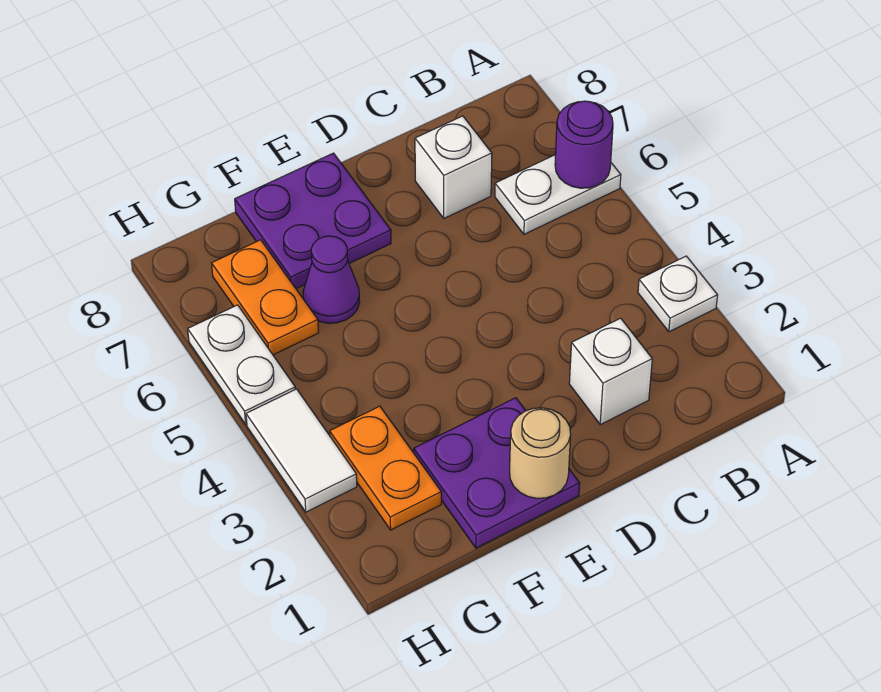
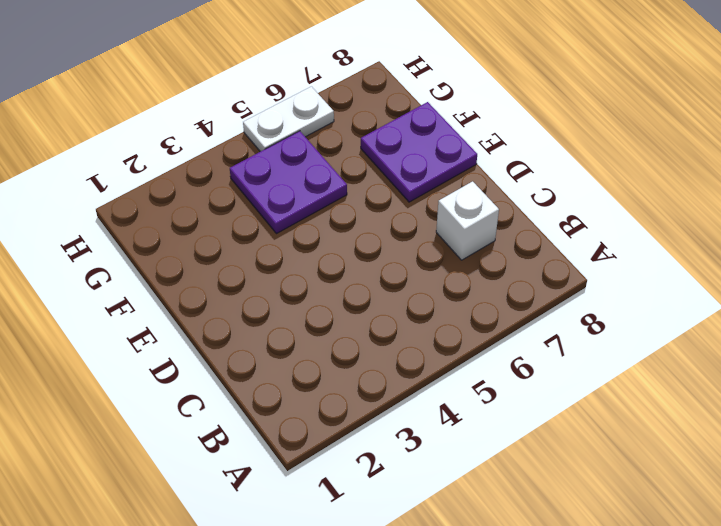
purple plate F4:G5 level 1 -> purple plate E1:F2 level 1
none -> white plate A3 level 1
none -> white plate A6:B6 level 1
none -> white brick C2 level 1

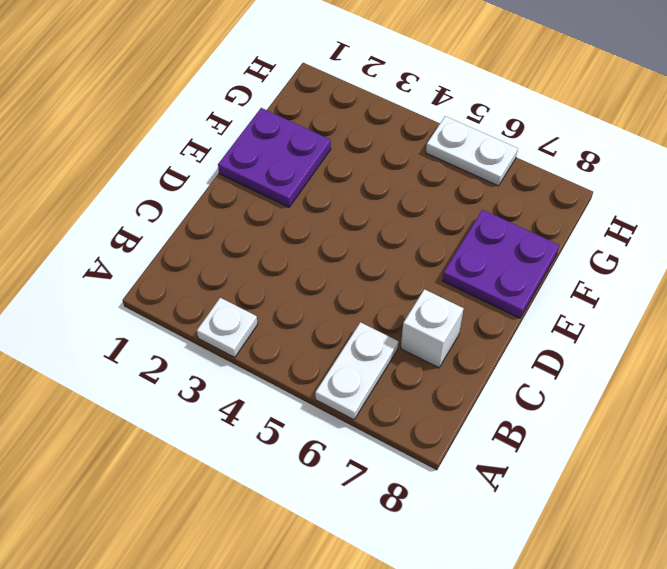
none -> white brick C2 level 1
none -> purple cone F6 level 1
none -> orange plate G2:G3 level 1

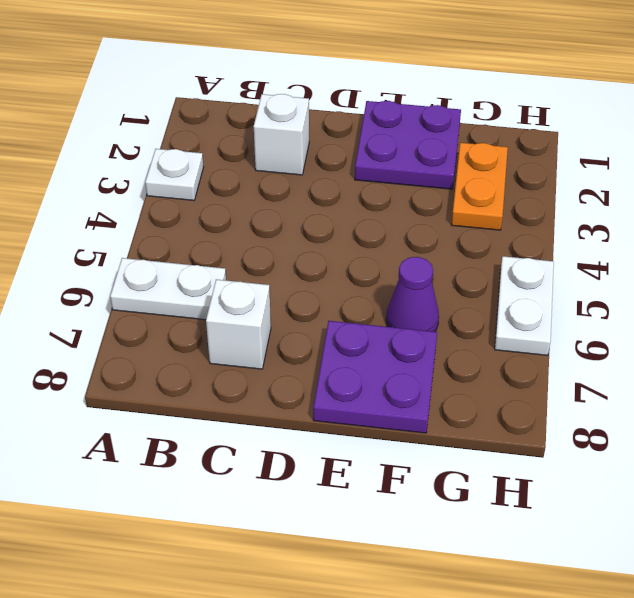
none -> orange plate G6:G7 level 1
none -> white tile H3:H4 level 1
none -> purple round brick A6 level 2

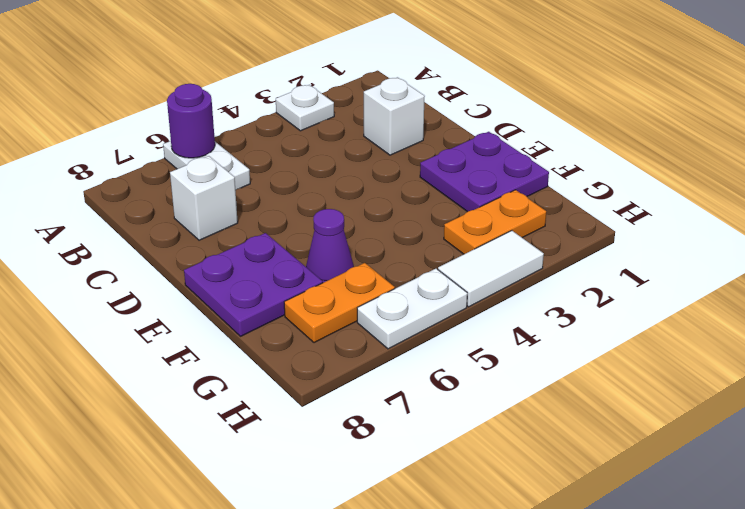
none -> tan round brick E1 level 2

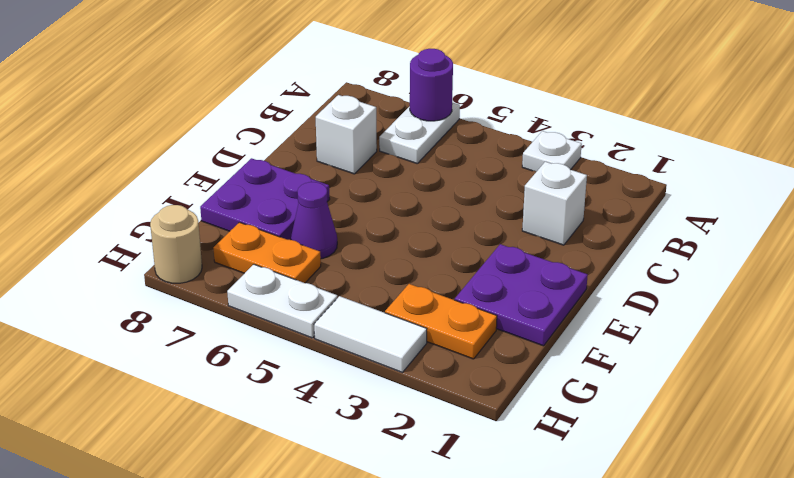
tan round brick H8 level 1 -> tan round brick E1 level 2

